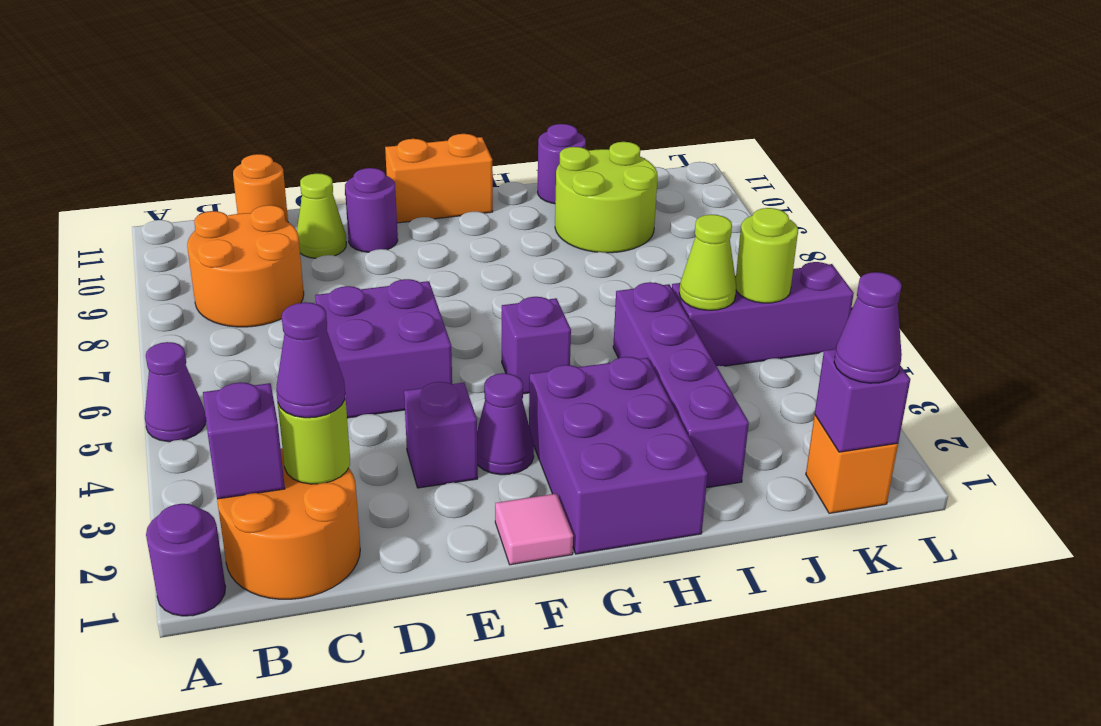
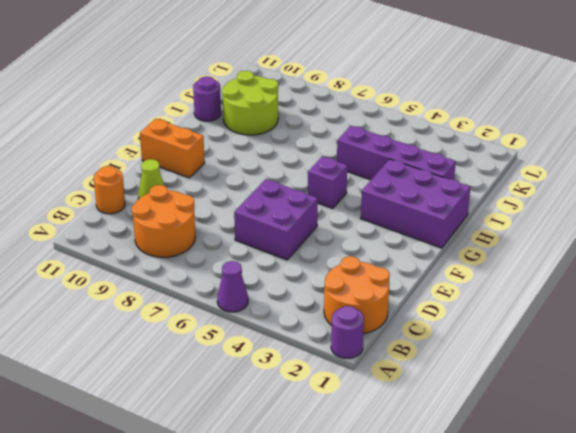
orange brick F10:F11 level 1 -> orange brick F11:G11 level 1
none -> purple brick E3 level 1
none -> purple round brick E10 level 1
none -> pink tile F1 level 1

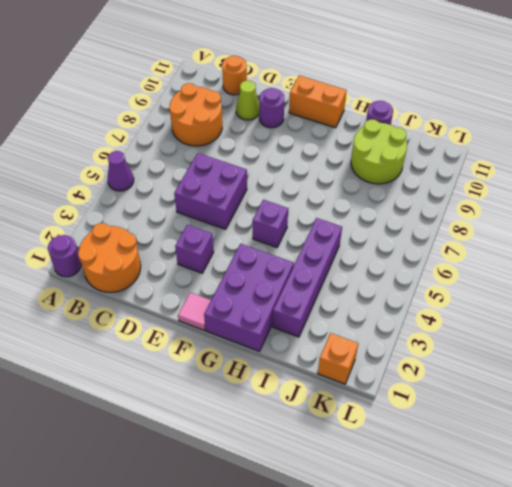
none -> purple cone F3 level 1
none -> purple brick J5:L5 level 1
none -> purple brick B2 level 2

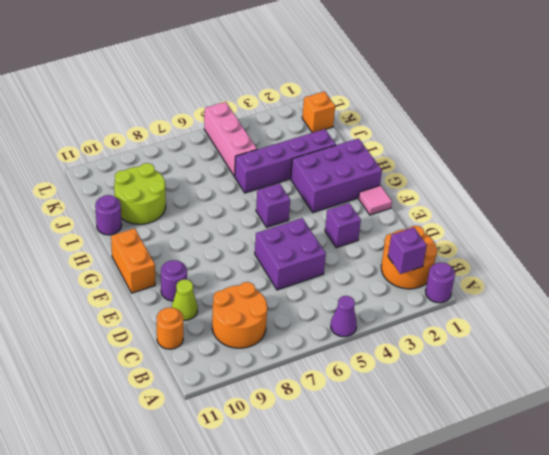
pink brick J5:L5 level 1 -> purple brick J5:L5 level 1
none -> purple cone F3 level 1
none -> lime round brick C2 level 2
none -> lime cone J5 level 2

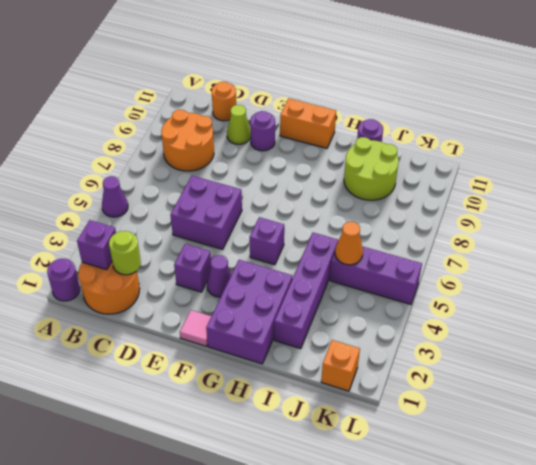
orange cone J5 level 2 -> lime cone J5 level 2
none -> purple brick K1 level 2
none -> lime round brick K5 level 2
none -> purple cone C2 level 3

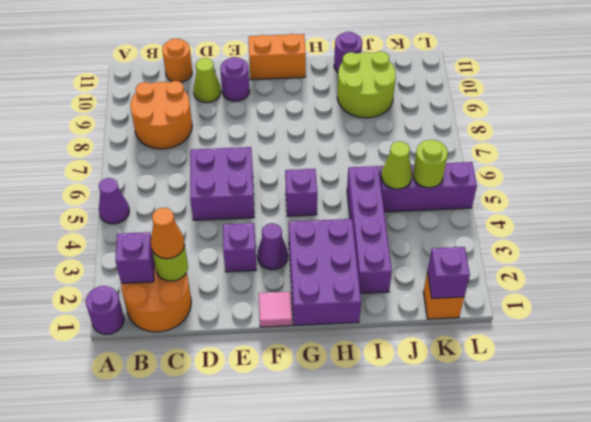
orange cone C2 level 3 -> purple cone C2 level 3
none -> purple cone K1 level 3

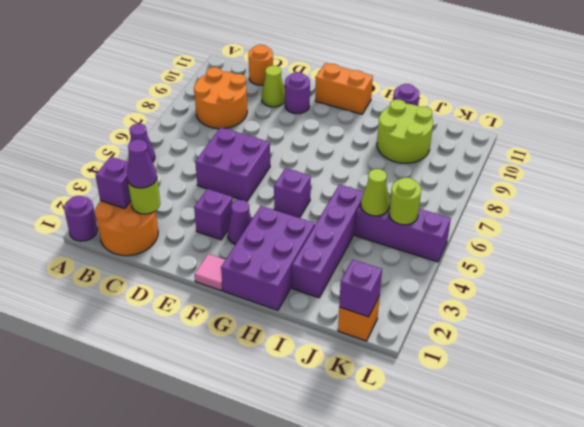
none -> purple cone K1 level 3

